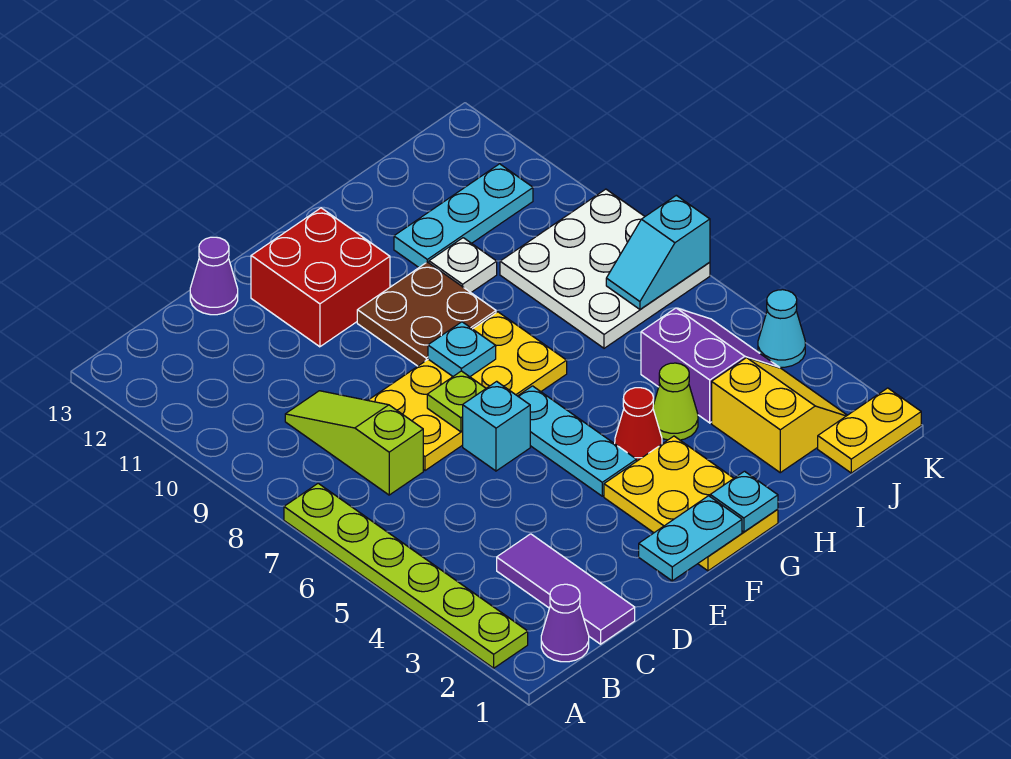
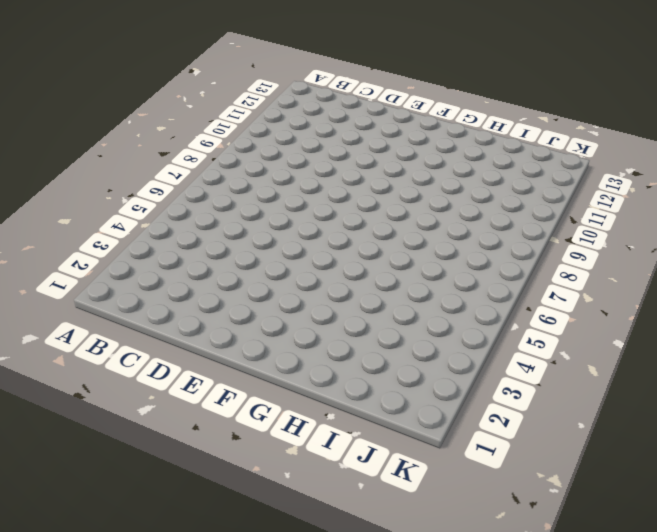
none -> lime plate A2:A7 level 1
none -> purple cone B1 level 1
none -> purple tile C1:C3 level 1

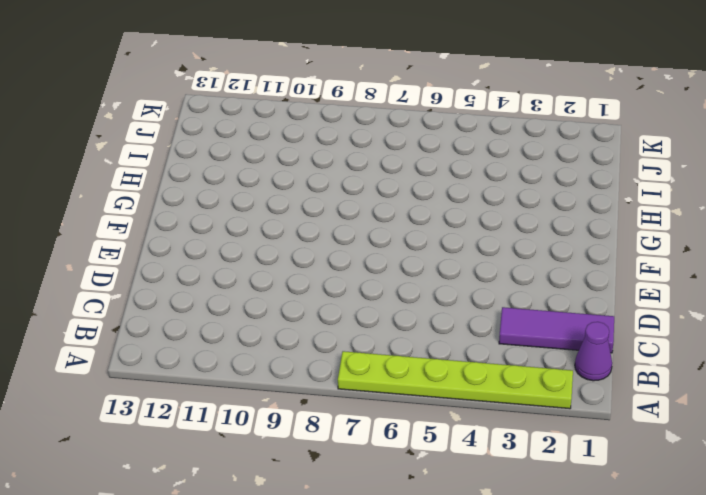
none -> lime slope C7:C9 level 1 top 7
none -> yellow plate D7:G8 level 1
none -> purple cone D13 level 1

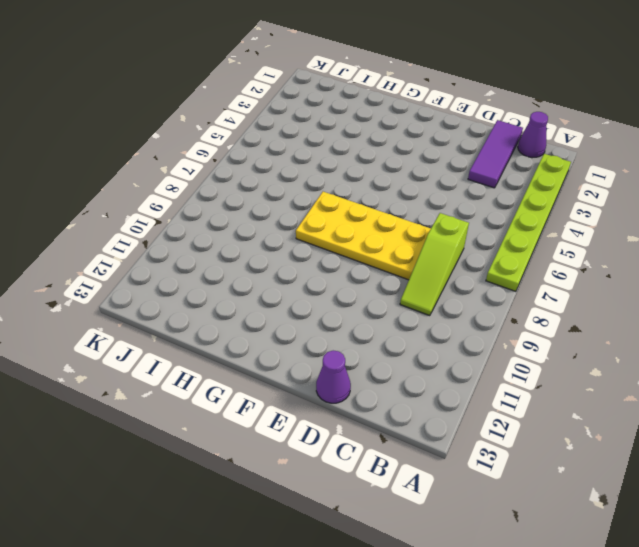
none -> cyan brick E6 level 1
none -> red brick E11:F12 level 1
none -> yellow plate F1:G3 level 1

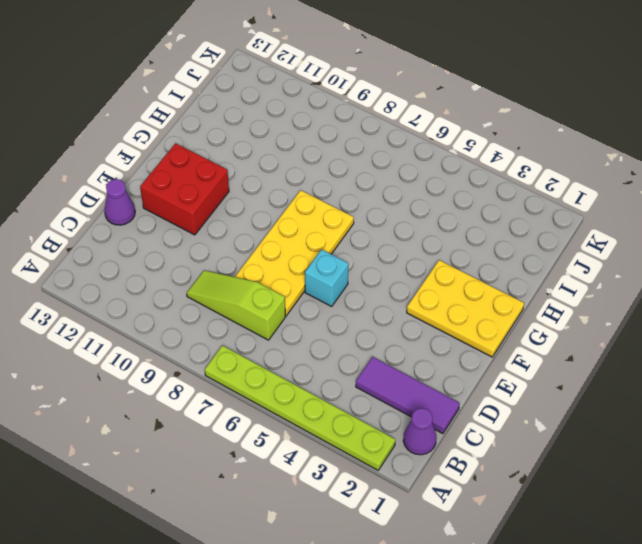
none -> cyan plate F4:F6 level 1
none -> brown plate F9:G10 level 1
none -> red cone G4 level 1

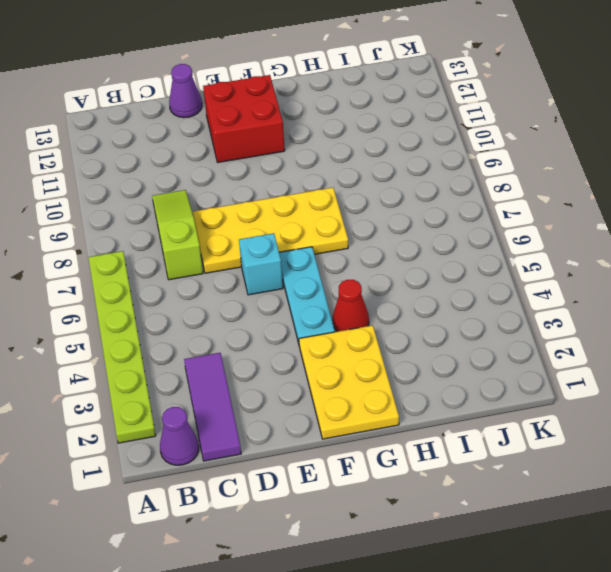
none -> brown plate F9:G10 level 1
none -> lime cone H4 level 1
none -> white plate H10 level 1

